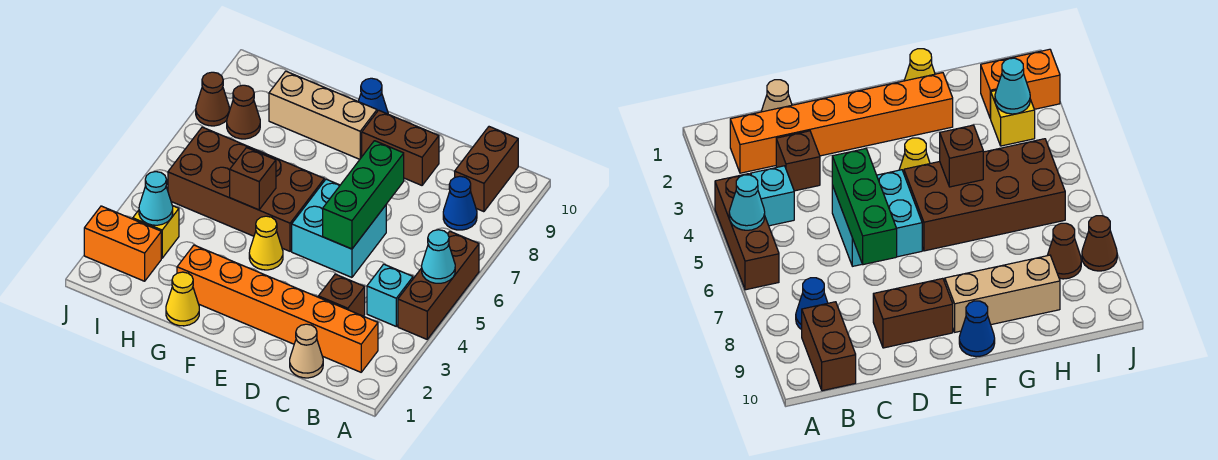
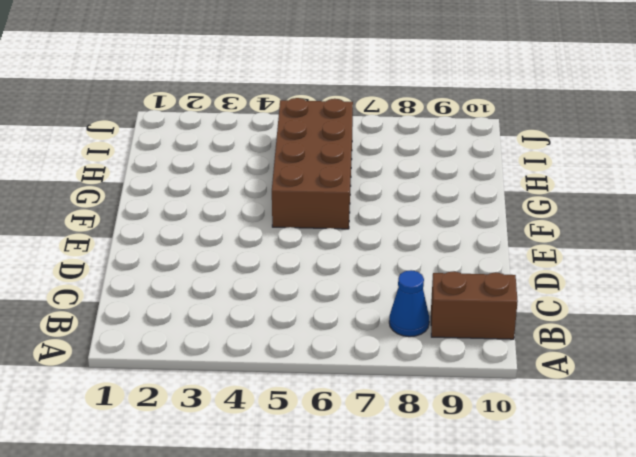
none -> brown brick A4:A6 level 1
none -> orange brick B2:G2 level 1
none -> cyan brick B4 level 1

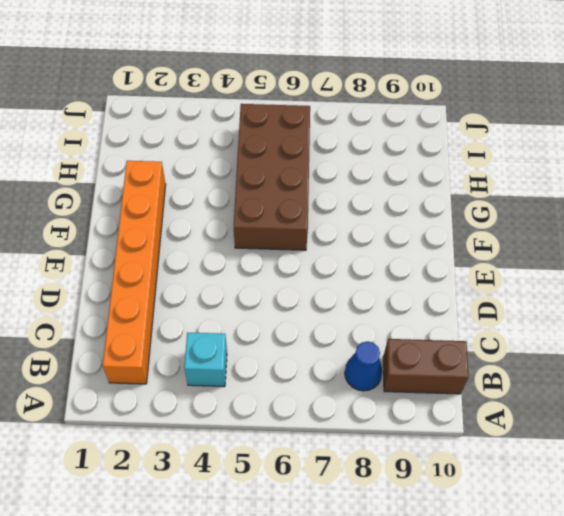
none -> brown brick A4:A6 level 1
none -> tan cone C1 level 1
none -> brown brick C3 level 1

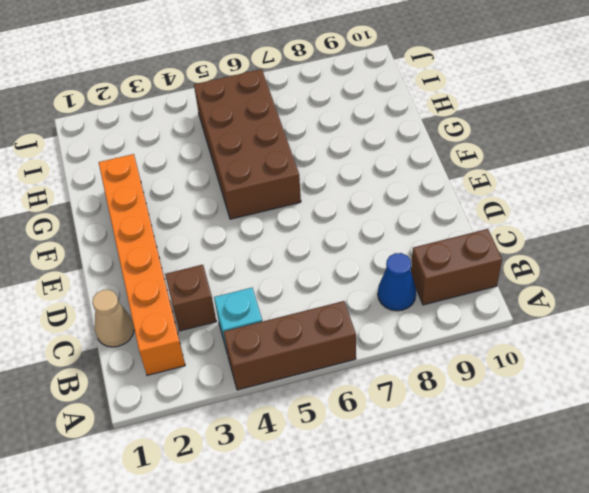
none -> cyan brick D5:E6 level 1
none -> brown brick D9:E9 level 1
none -> yellow cone F4 level 1

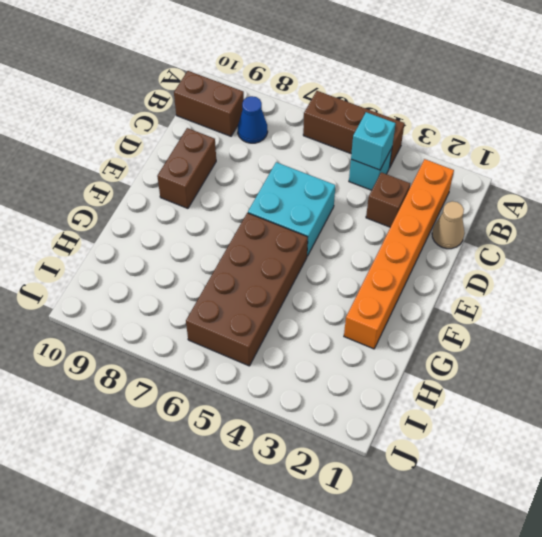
cyan brick B4 level 2 -> none
none -> yellow cone F4 level 1
none -> tan brick F9:H9 level 1
none -> blue cone F10 level 1

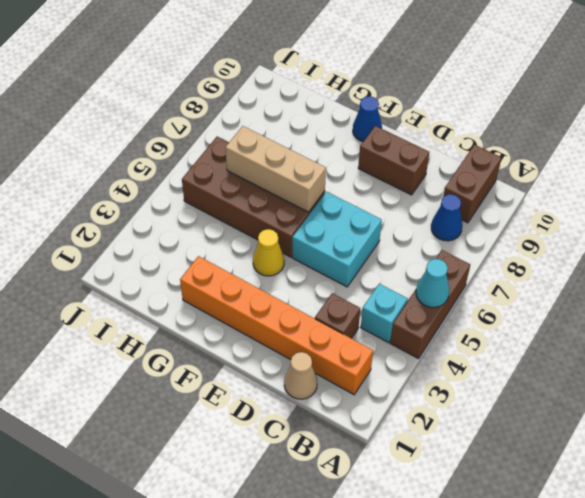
tan brick F6:H6 level 2 -> tan brick F9:H9 level 1
none -> yellow cone G1 level 1
none -> orange brick I2:J2 level 1
none -> yellow brick I3 level 1

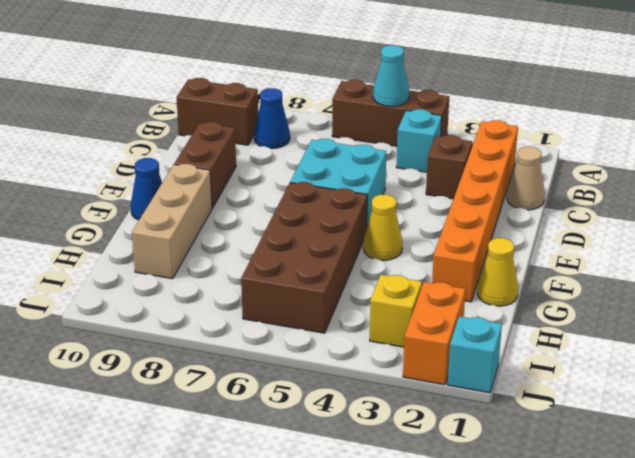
cyan brick J1 level 1 -> none
none -> brown cone I8 level 1
none -> brown cone J8 level 1
none -> green brick D5:D7 level 2

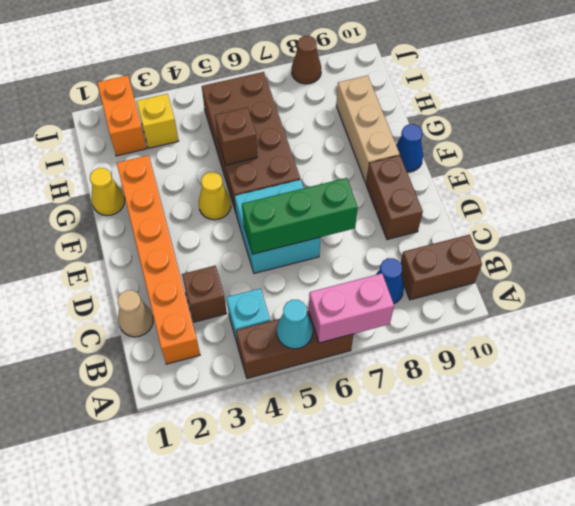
pink brick A6:A7 level 2 -> none
none -> brown cone I8 level 1
none -> cyan cone I3 level 2

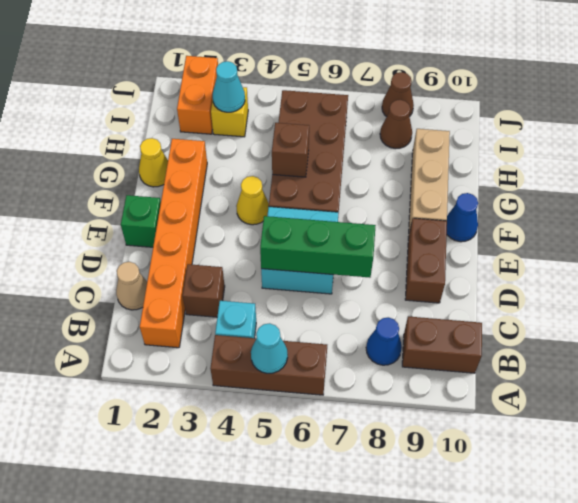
green brick E1 level 1 -> none

